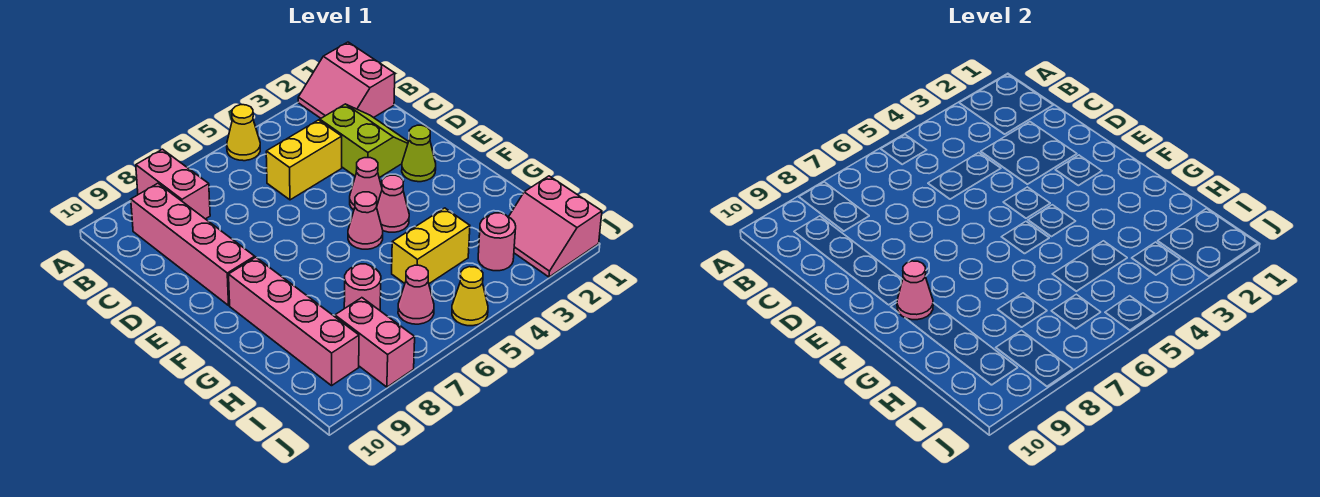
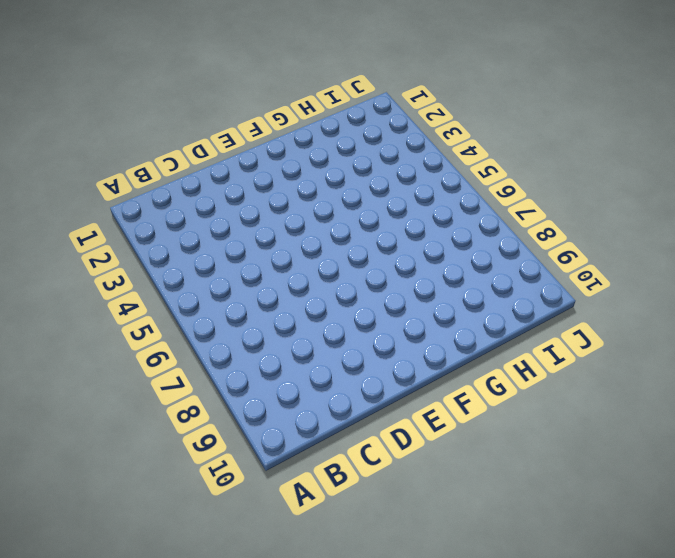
none -> pink slope A1:B2 level 1 top 1
none -> yellow cone A5 level 1
none -> pink brick A8:B8 level 1

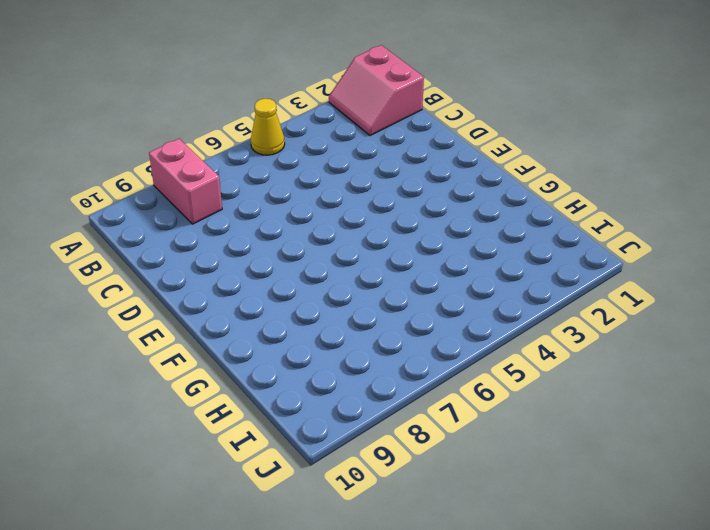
none -> pink brick B9:E9 level 1
none -> lime slope C2:D3 level 1 top 3
none -> yellow brick C4:C5 level 1

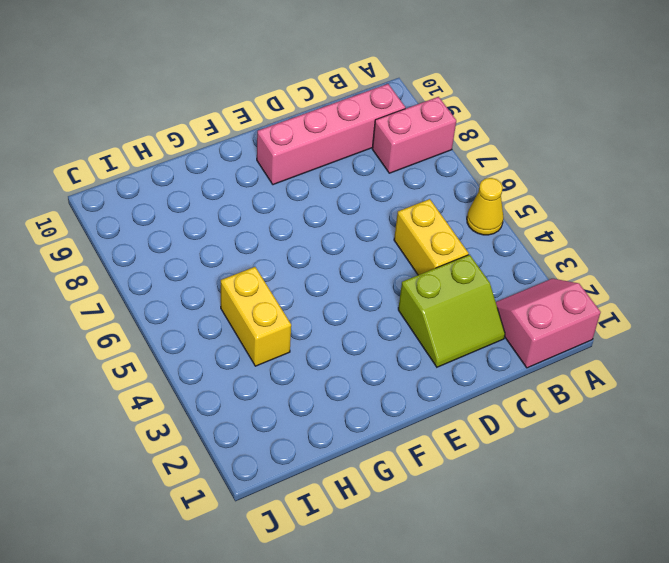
none -> lime cone E2 level 1
none -> pink cone E4 level 1
none -> pink cone F4 level 1

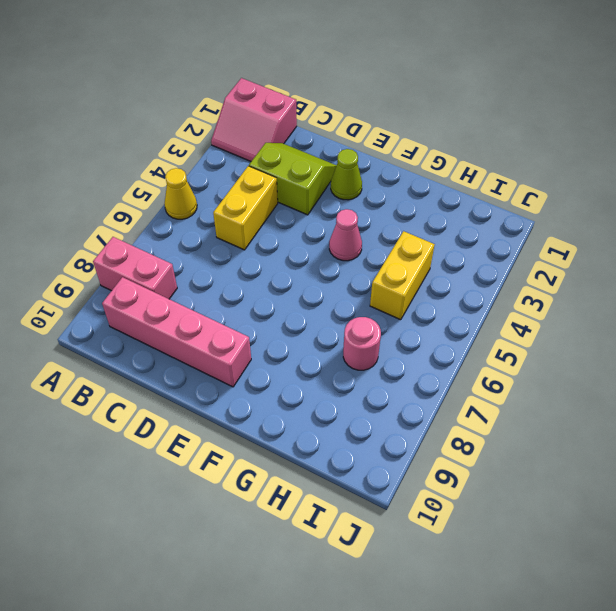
none -> pink cone E4 level 1
none -> pink cone F5 level 1
none -> pink brick F9:I9 level 1

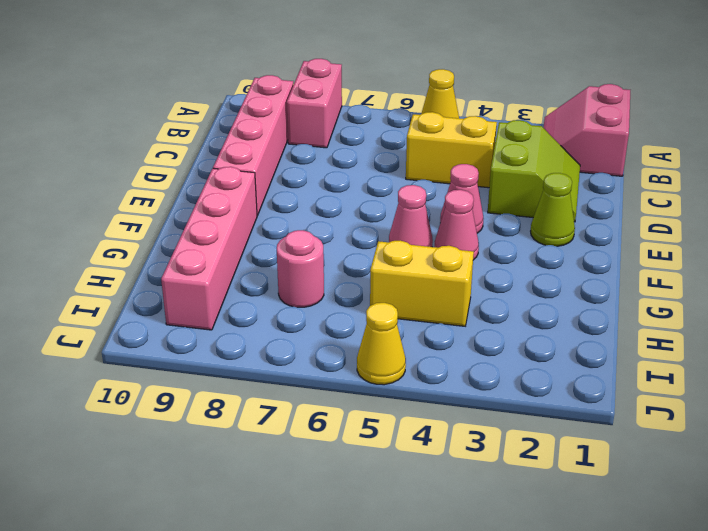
none -> pink slope I1:J2 level 1 top 1
none -> pink round brick I3 level 1
none -> pink cone I6 level 1

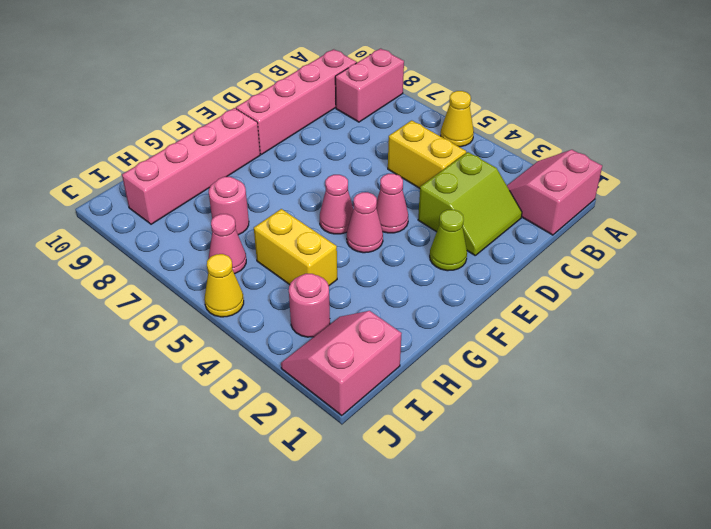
none -> pink brick I8:J8 level 1
none -> pink cone F9 level 2

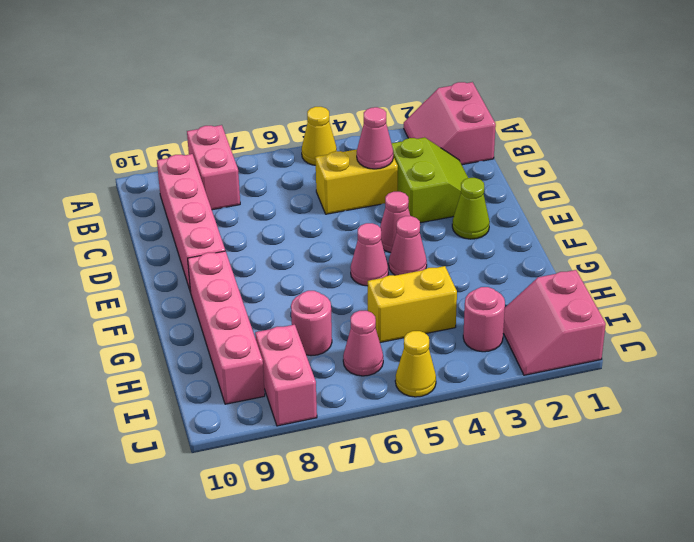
pink cone C4 level 2 -> pink cone F9 level 2

